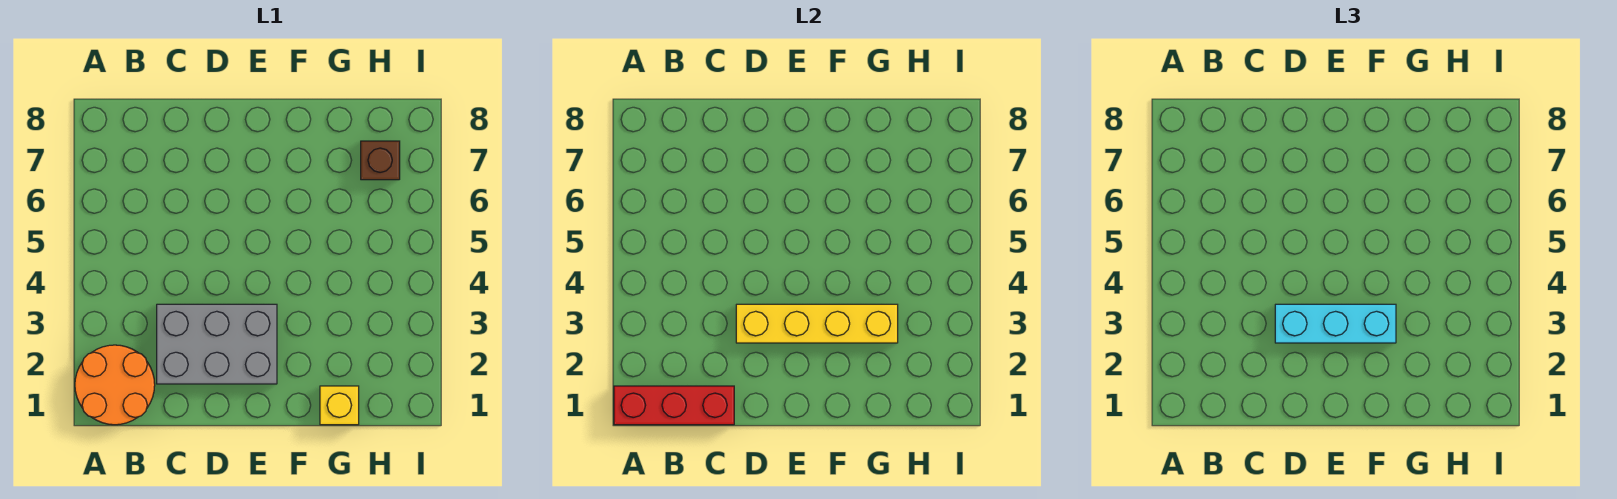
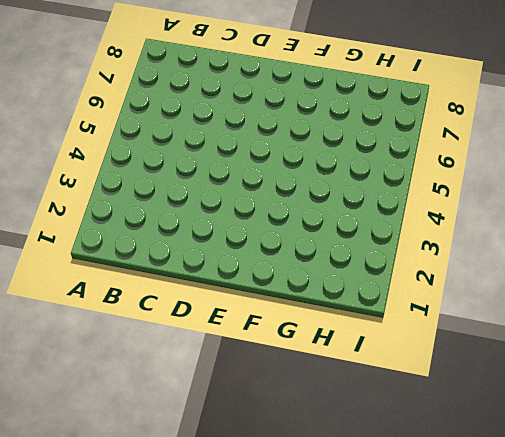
none -> orange round brick A1:B2 level 1
none -> grey brick C2:E3 level 1

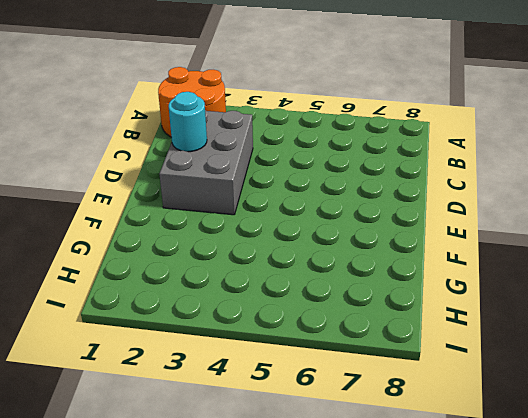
cyan round brick D2 level 2 -> none
none -> yellow brick G1 level 1
none -> brown brick H7 level 1

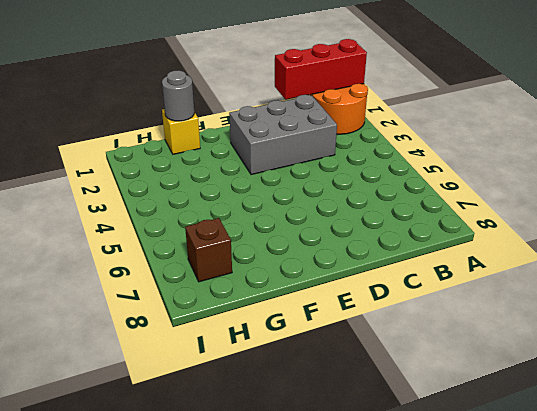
grey round brick G1 level 2 -> none
none -> yellow brick D3:G3 level 2
none -> cyan brick D3:F3 level 3

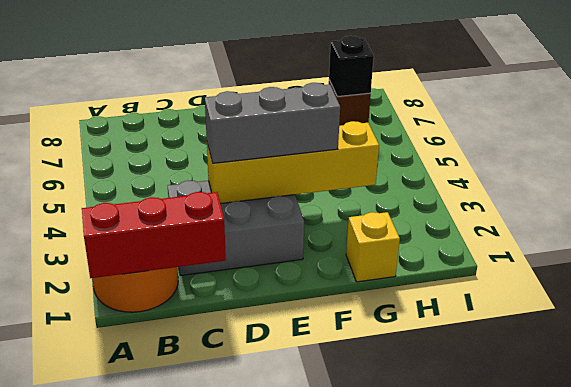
grey brick D3:F3 level 3 -> cyan brick D3:F3 level 3
black brick H7 level 2 -> none

